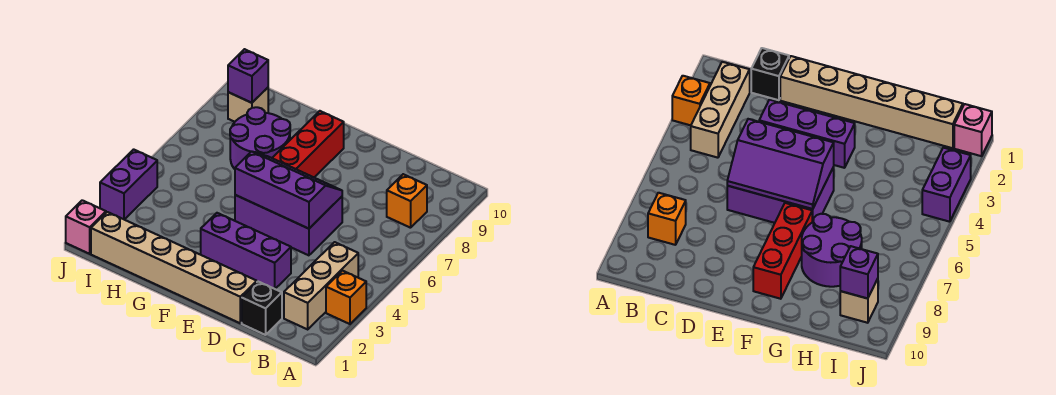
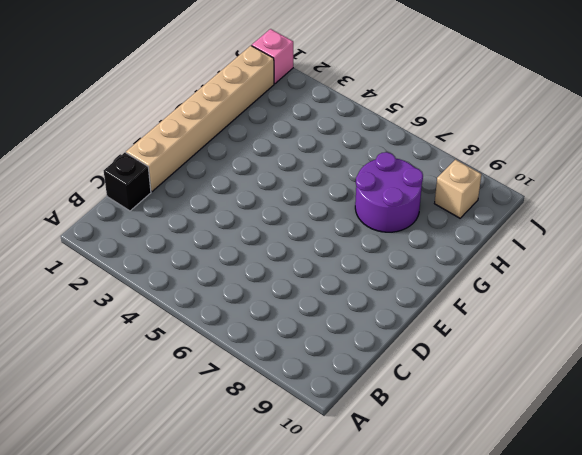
none -> orange brick A3 level 1
none -> tan brick B2:B4 level 1
none -> orange brick B8 level 1

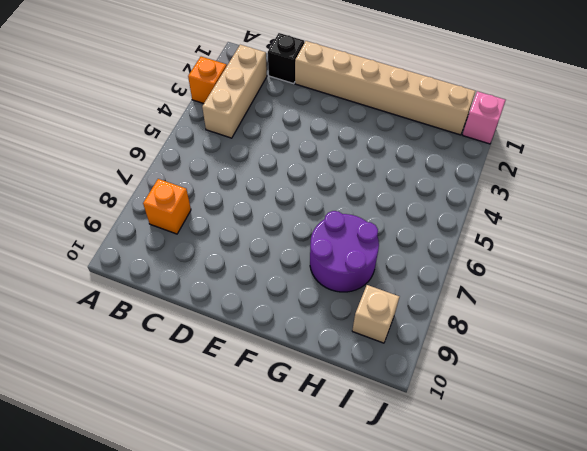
none -> purple brick D3:F3 level 1
none -> purple brick D5:F6 level 1
none -> red brick F7:F9 level 1

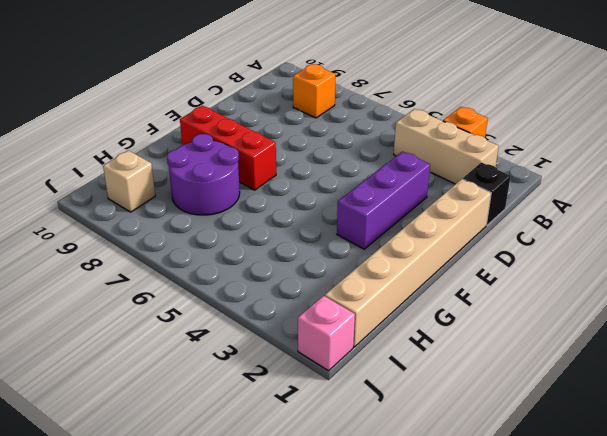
none -> purple brick D5:F6 level 1
none -> purple brick J3:J4 level 1
none -> purple slope D5:F6 level 2 top 5

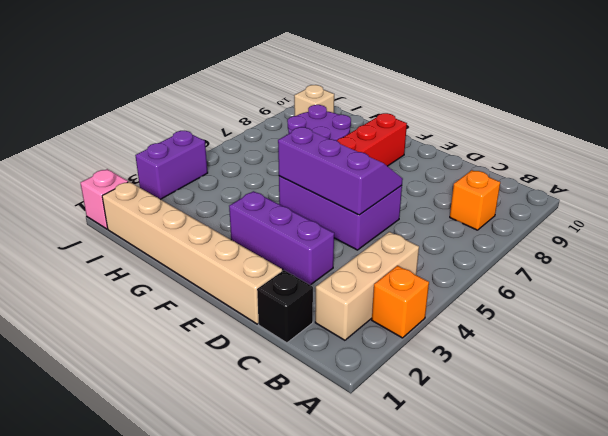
none -> purple brick I9 level 2

